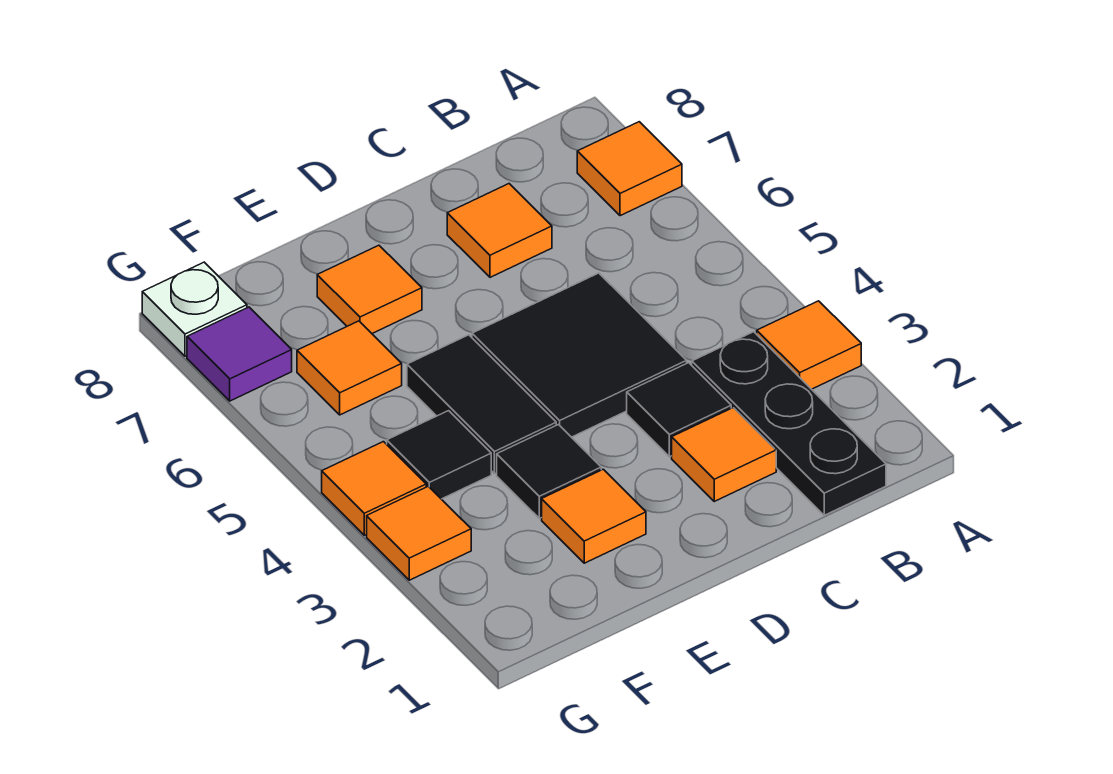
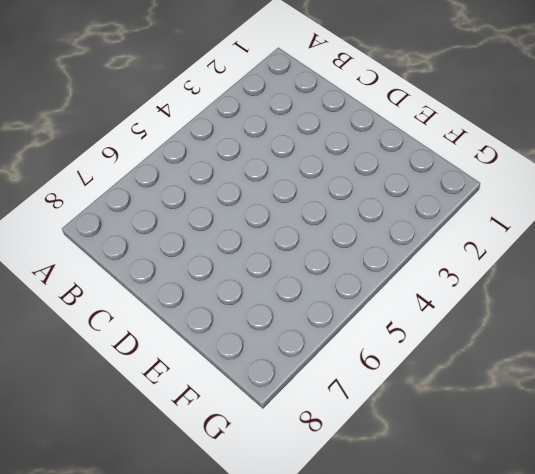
none -> orange tile A3 level 1
none -> orange tile A7 level 1
none -> black plate B1:B3 level 1

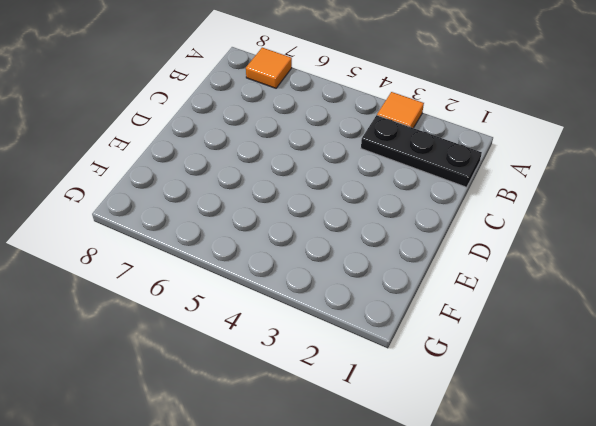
none -> orange tile C2 level 1
none -> black tile C3 level 1
none -> black tile C4:D5 level 1

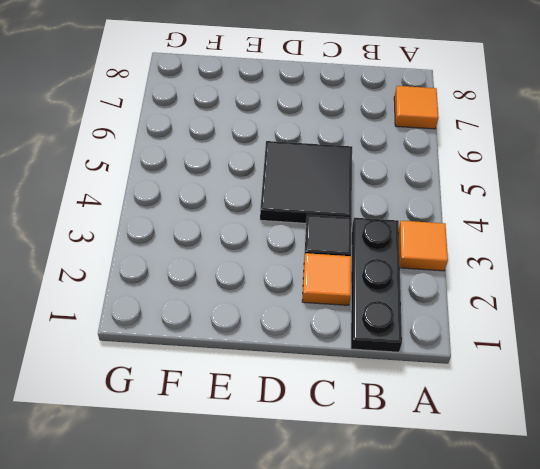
none -> orange tile C7 level 1
none -> orange tile E2 level 1
none -> black tile E3 level 1

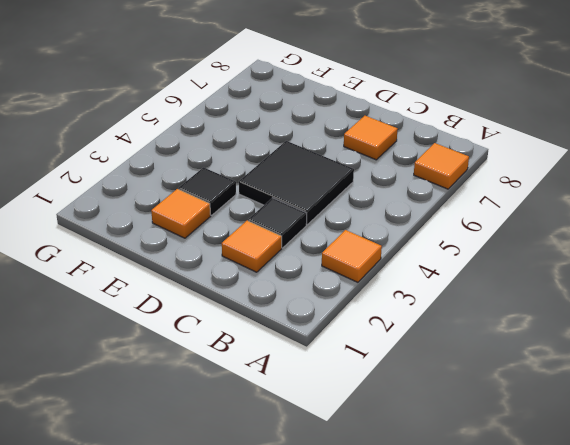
none -> black plate B1:B3 level 1
none -> black tile E4:E5 level 1
none -> orange tile E7 level 1

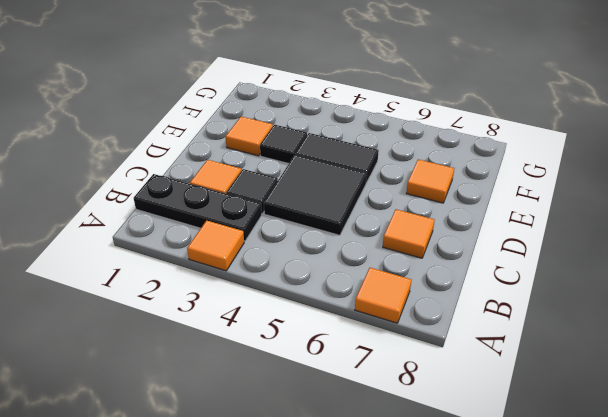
none -> black tile F4 level 1
none -> orange tile F6 level 1
none -> orange tile G3 level 1

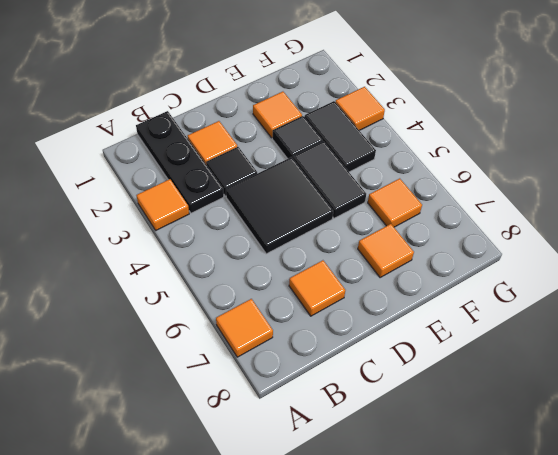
black tile F3:F4 level 1 -> black tile F4 level 1
none -> orange tile G4 level 1
none -> purple tile G7 level 1
none -> white plate G8 level 1

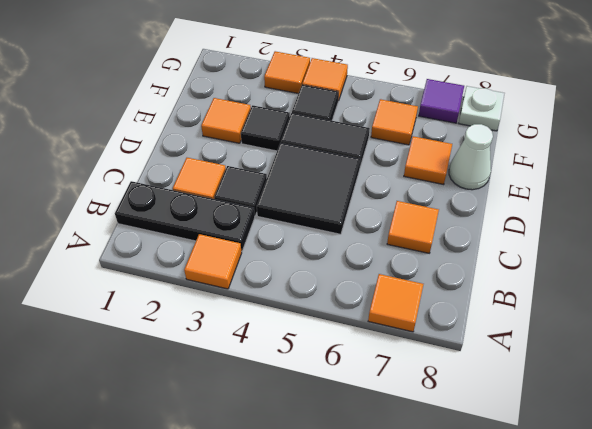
white cone E8 level 1 -> none

